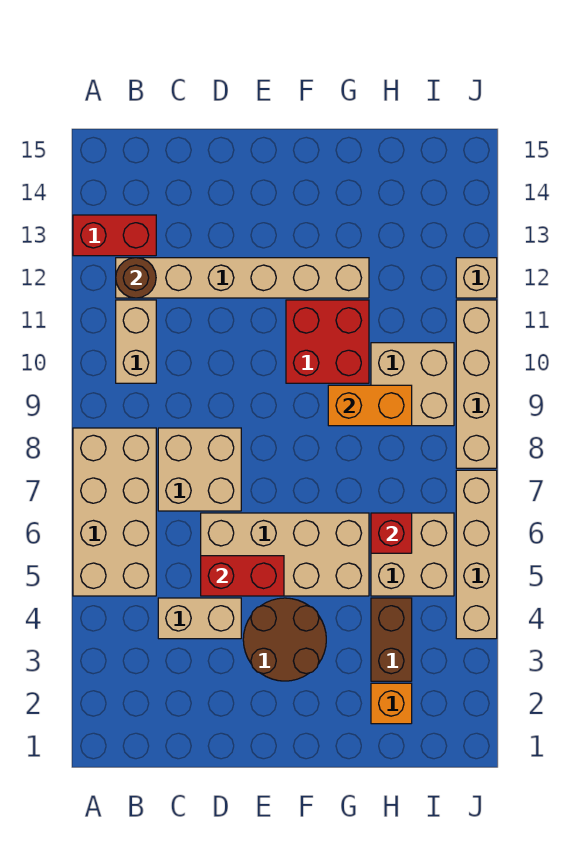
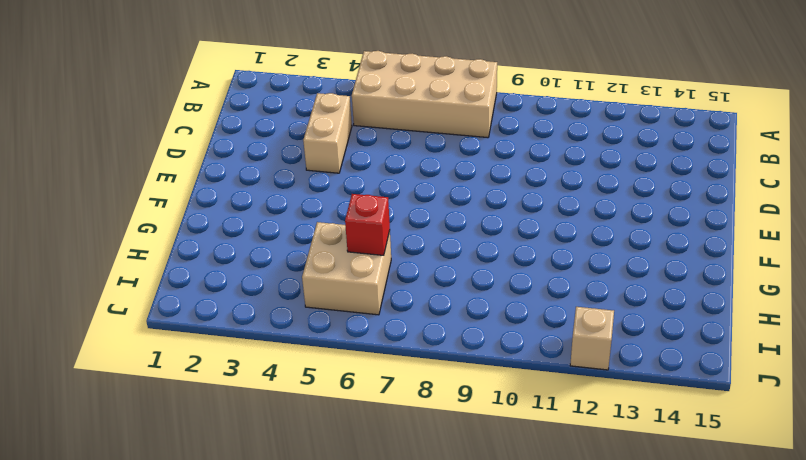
none -> red brick A13:B13 level 1
none -> tan brick B10:B11 level 1
none -> tan brick B12:G12 level 1

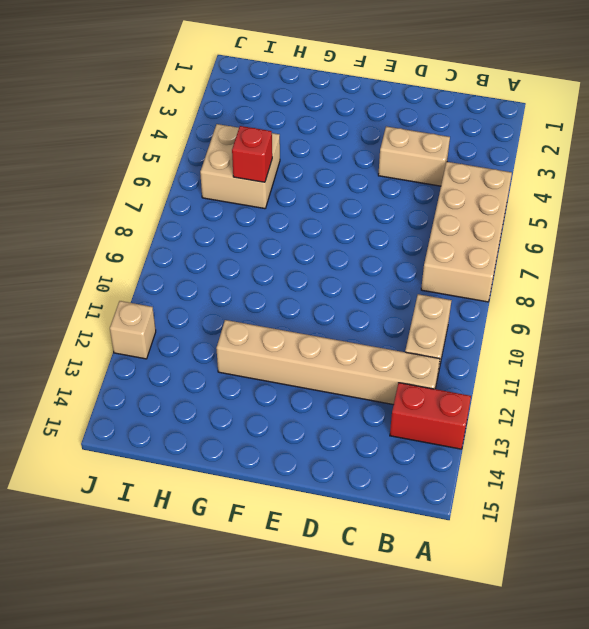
none -> tan brick C7:D8 level 1
none -> tan brick D5:G6 level 1
none -> brown round brick E3:F4 level 1

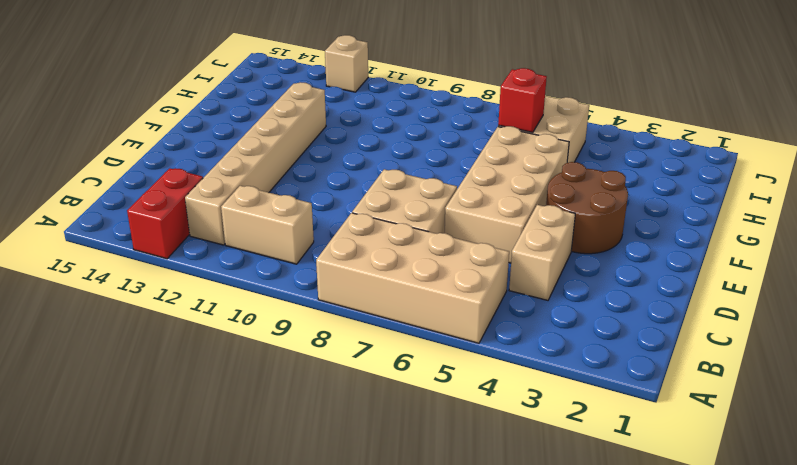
none -> red brick F10:G11 level 1
none -> orange brick H2 level 1
none -> brown brick H3:H4 level 1

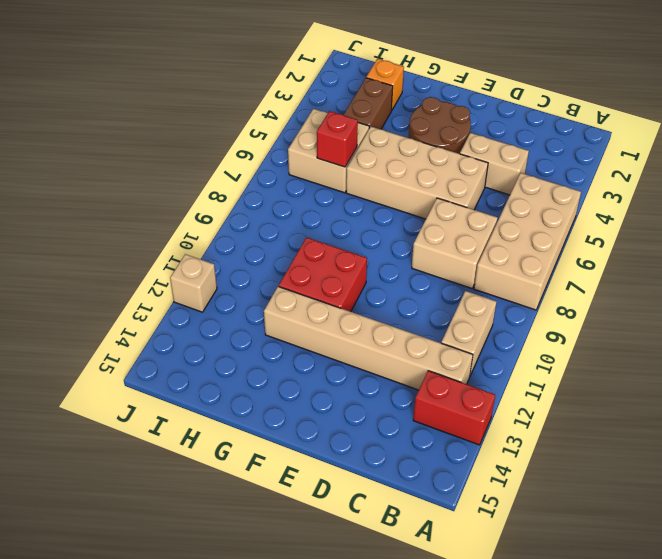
none -> tan brick H9:I10 level 1
none -> tan brick J4:J7 level 1
none -> tan brick J8:J11 level 1

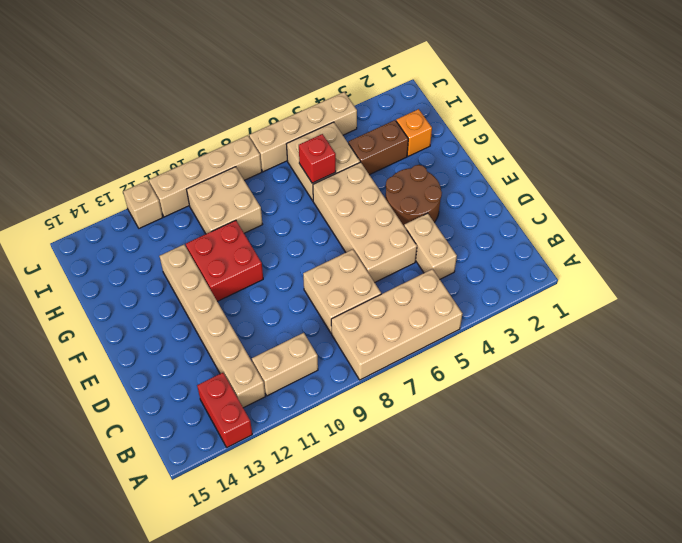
none -> brown round brick B12 level 2
none -> red brick D5:E5 level 2
none -> orange brick G9:H9 level 2

